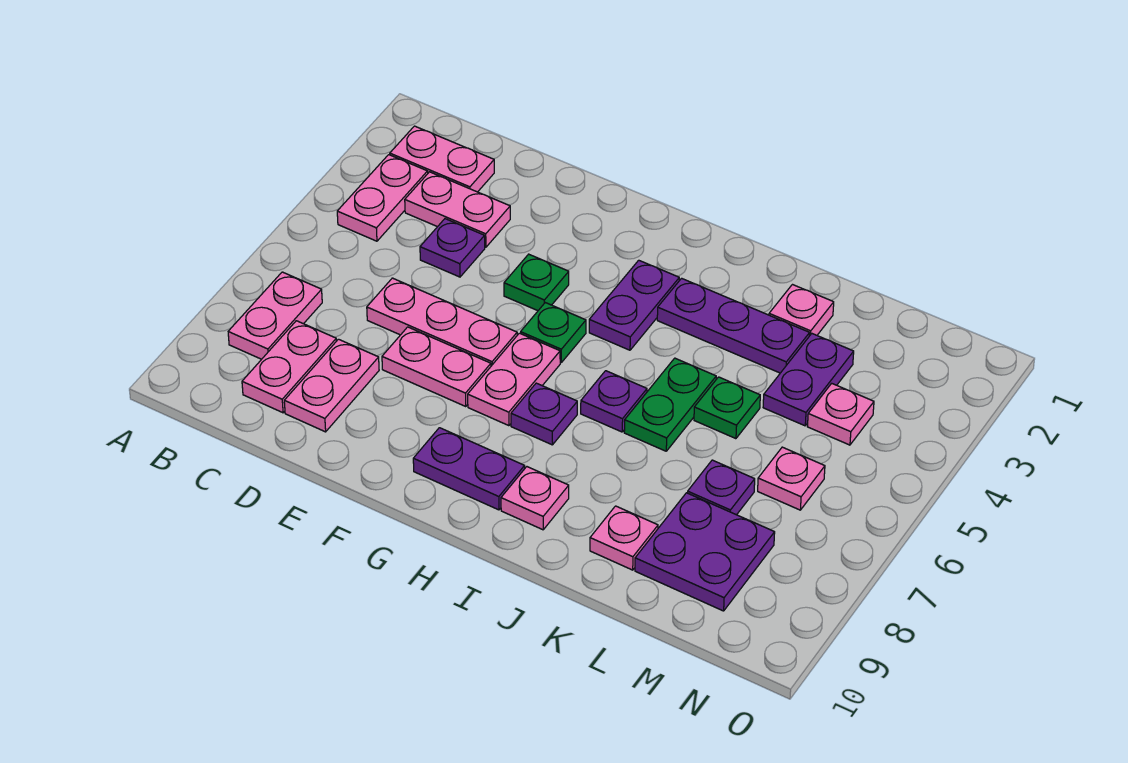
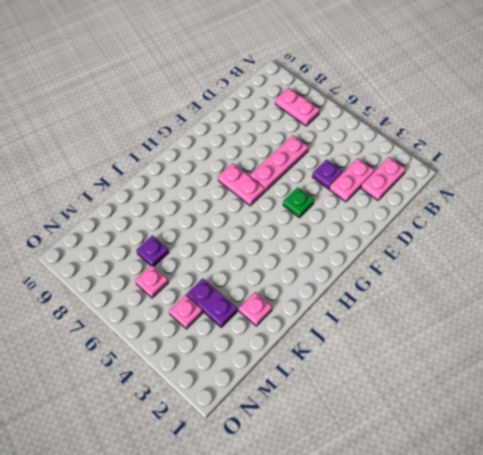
none -> pink plate B3:B4 level 1
none -> pink plate C8:C9 level 1
none -> pink plate D8:D9 level 1

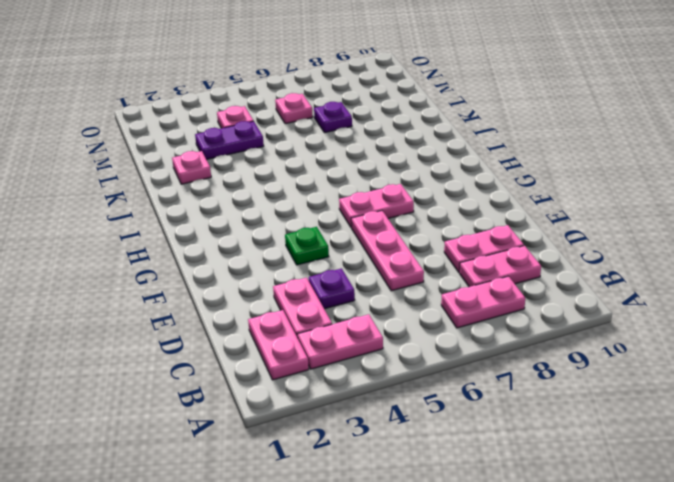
none -> pink plate E7:F7 level 1
none -> green plate G5 level 1
none -> purple plate G9:H9 level 1

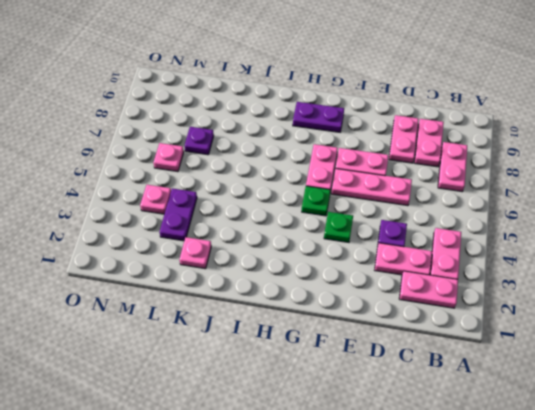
none -> purple plate H3:H4 level 1
none -> purple plate H7 level 1
none -> purple plate I3:K3 level 1

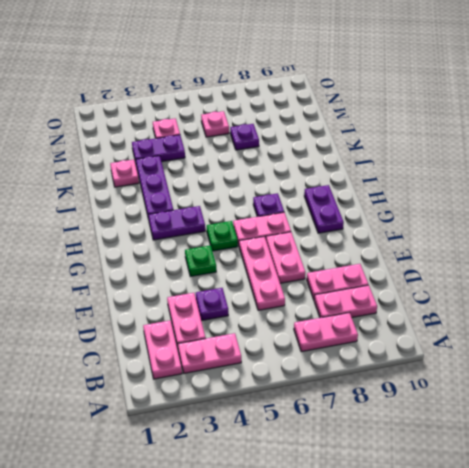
none -> purple plate I6 level 1
none -> pink plate I9 level 1
none -> green plate J5:J6 level 1

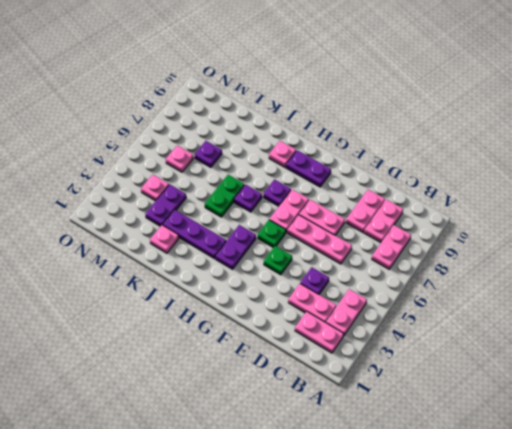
none -> green plate K5 level 1
none -> pink plate K9 level 1
none -> purple plate L8:M9 level 1

